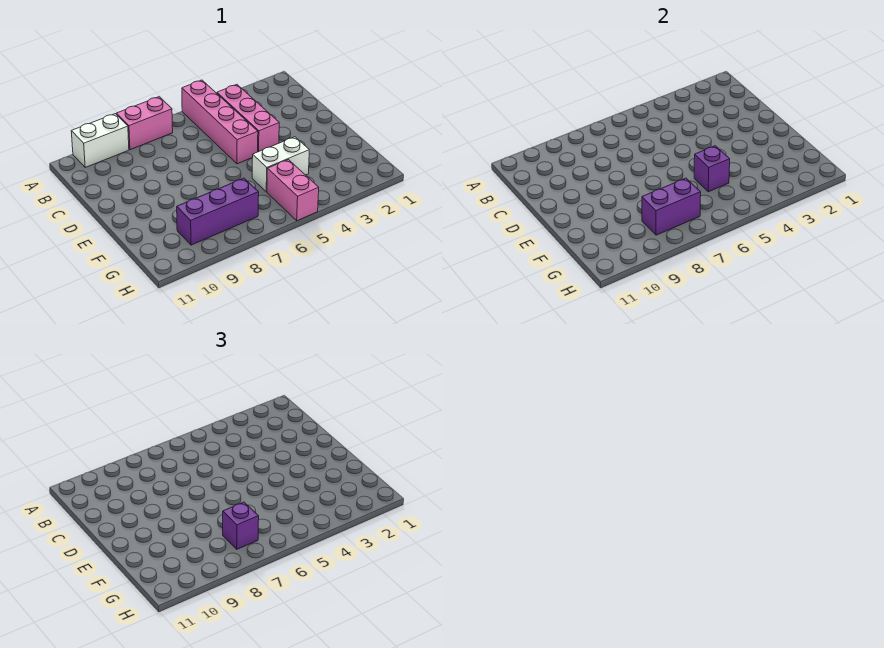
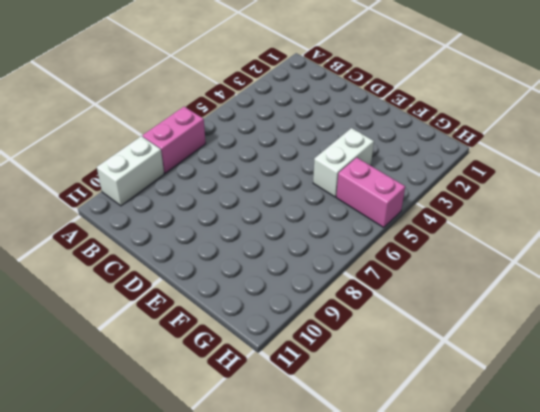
none -> pink brick A5:D5 level 1
none -> pink brick B4:D4 level 1

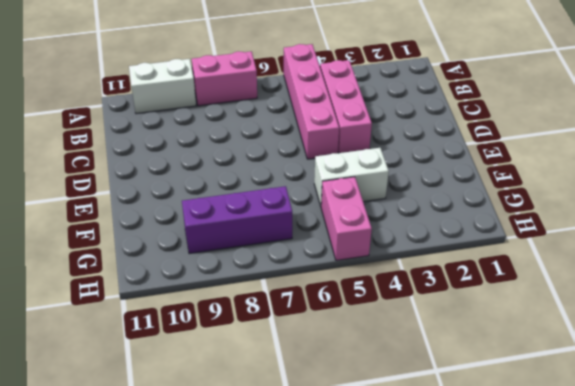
none -> purple brick F5 level 2
none -> purple brick G7:G8 level 2

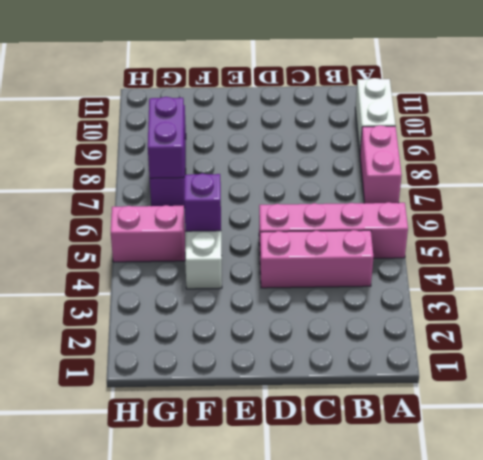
none -> purple brick G7 level 3

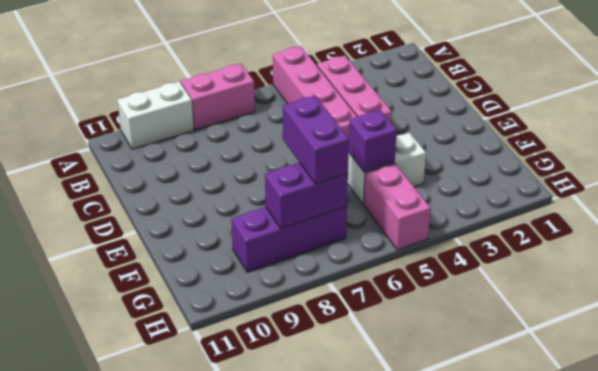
purple brick F7:G7 level 3 -> purple brick G7 level 3

